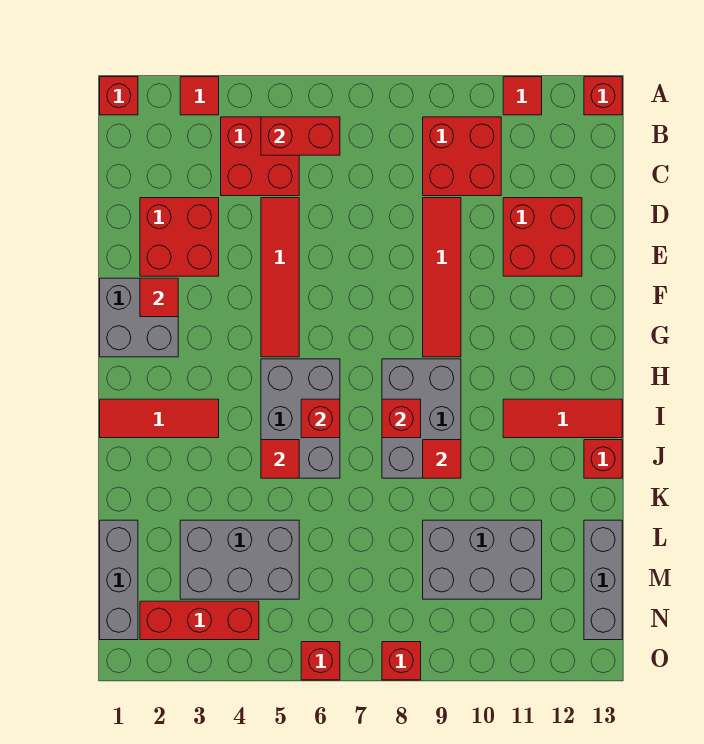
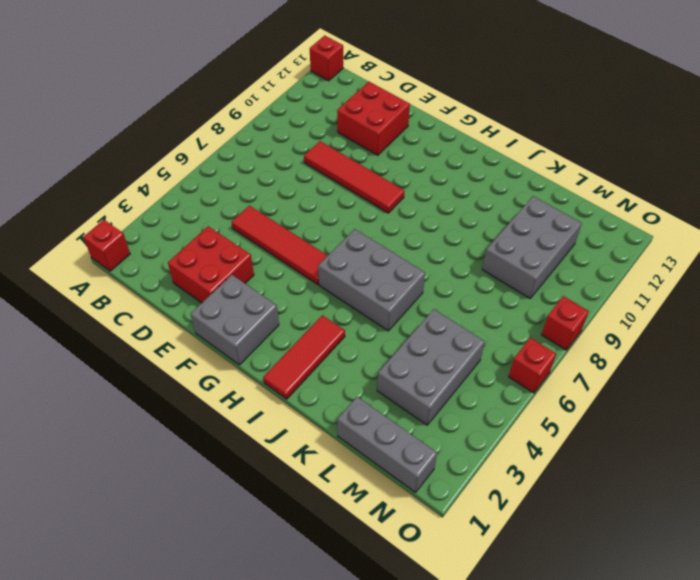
none -> red tile A3 level 1
none -> red tile A11 level 1
none -> red brick B4:C5 level 1

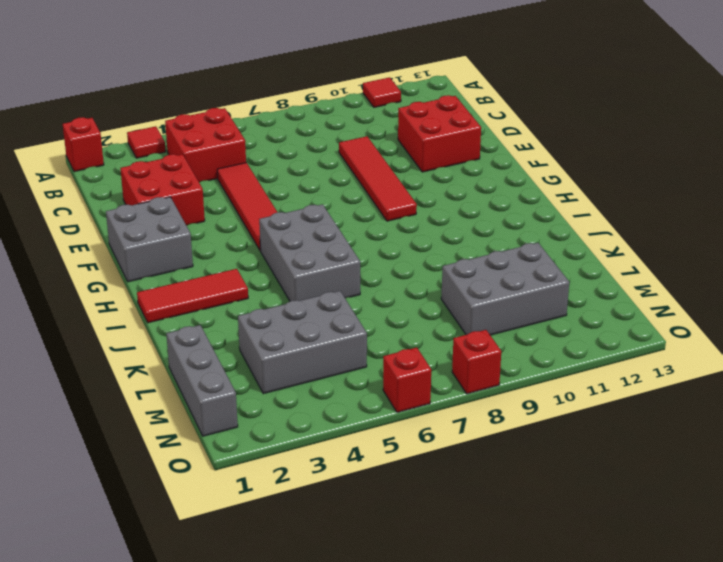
none -> red brick A13 level 1
none -> red brick B9:C10 level 1
none -> grey brick H8:J9 level 1

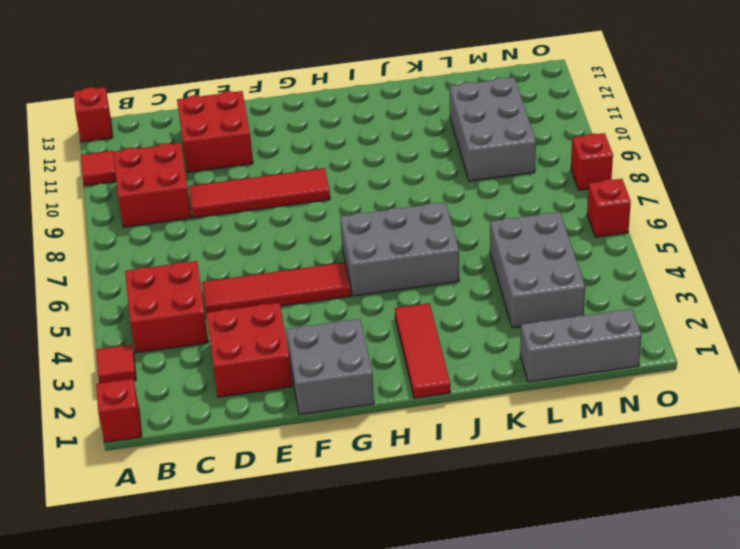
none -> grey brick H8:J9 level 1
none -> red tile I11:I13 level 1
none -> red brick J13 level 1

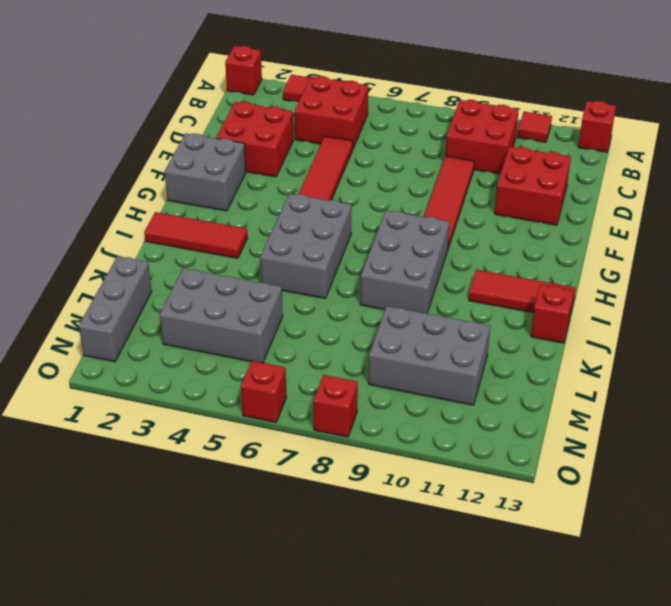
none -> grey brick L13:N13 level 1
none -> red brick N2:N4 level 1
none -> red brick B5:B6 level 2

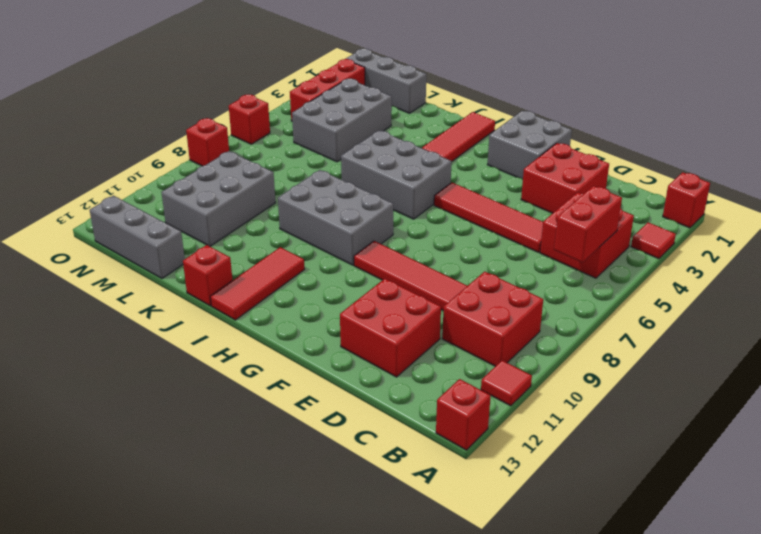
none -> red tile F2 level 2
none -> red brick I6 level 2
none -> red brick I8 level 2

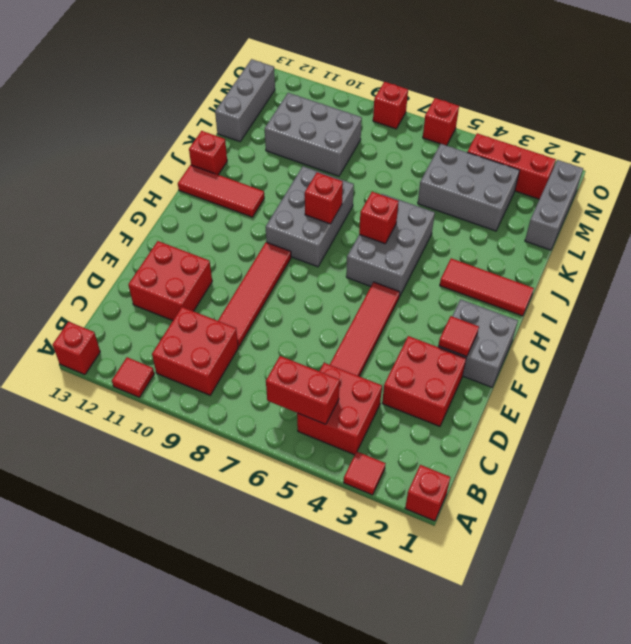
none -> red tile J5 level 2
none -> red tile J9 level 2

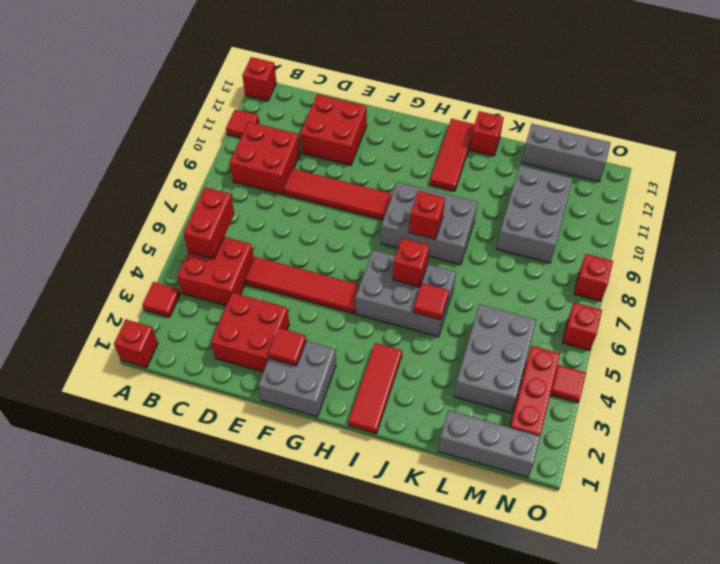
red tile O4 level 1 -> red tile J9 level 2

